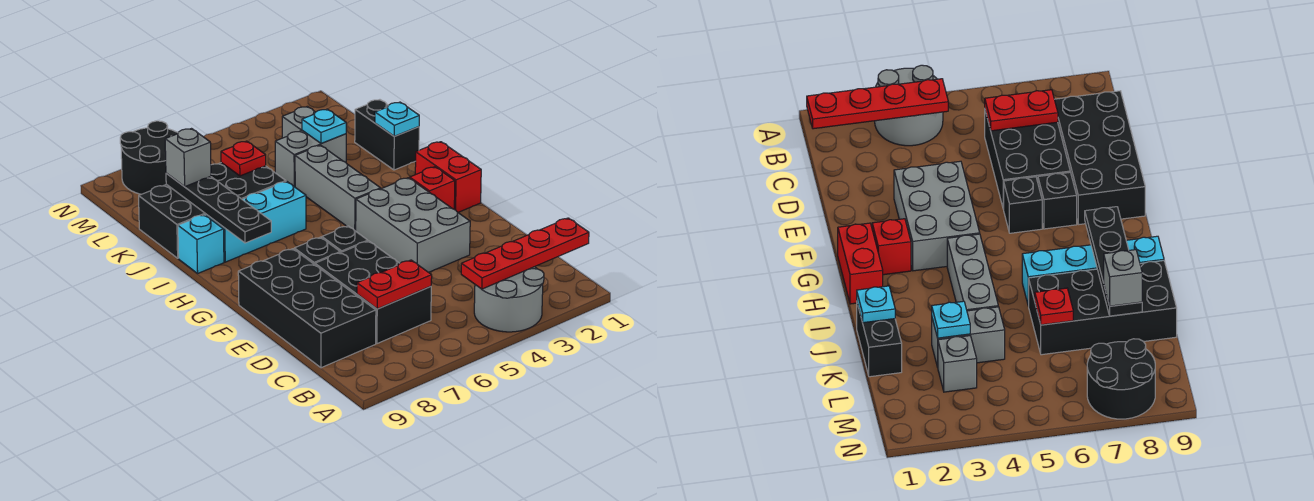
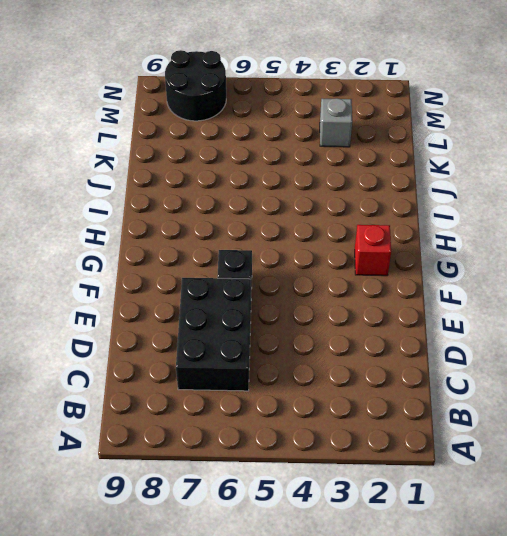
none -> grey round brick A3:B4 level 1
none -> black brick C8:F9 level 1
none -> grey brick E3:G4 level 1

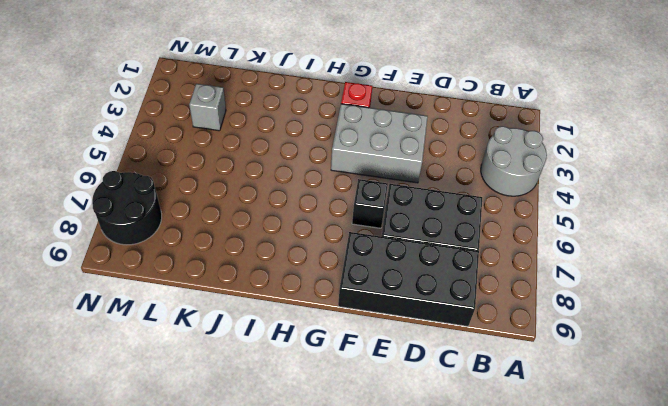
none -> black brick F7 level 1
none -> red brick G1:H1 level 1
none -> grey brick H4:J4 level 1

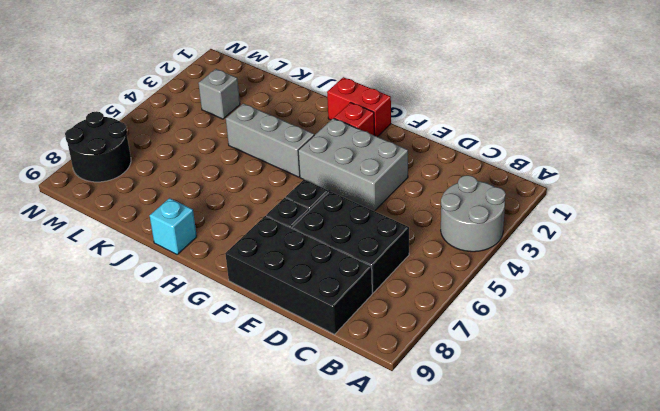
none -> cyan brick I6:I8 level 1
none -> black brick J1:K1 level 1
none -> black brick J6:K9 level 1

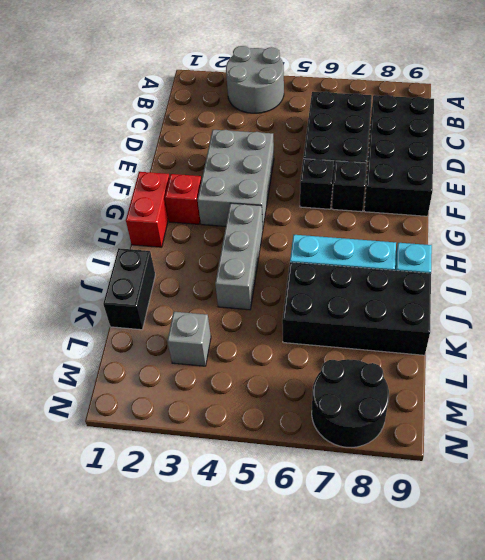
none -> grey brick K3:K4 level 1
none -> red plate B1:B4 level 2
none -> red plate C6:C7 level 2

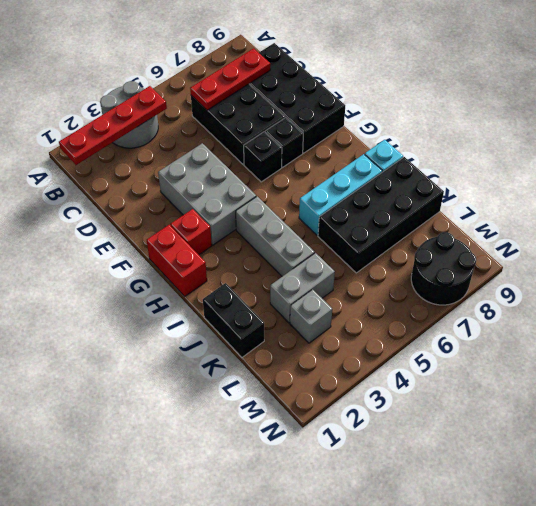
red plate C6:C8 level 2 -> red plate C6:C7 level 2
none -> black plate H8:K8 level 2
none -> cyan plate J1 level 2
none -> cyan plate K3 level 2

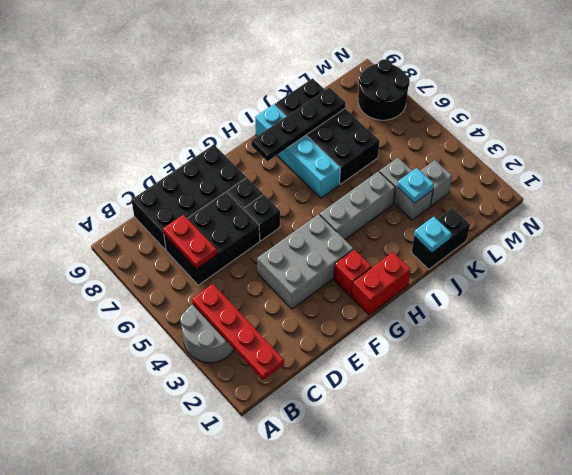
none -> red plate K6 level 2
none -> grey brick K8 level 3

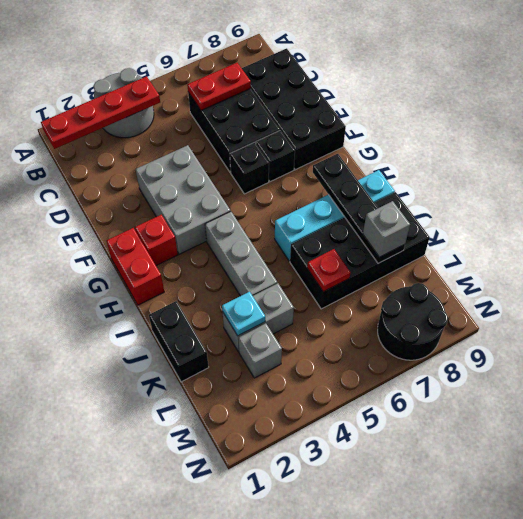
none -> cyan plate J1 level 2

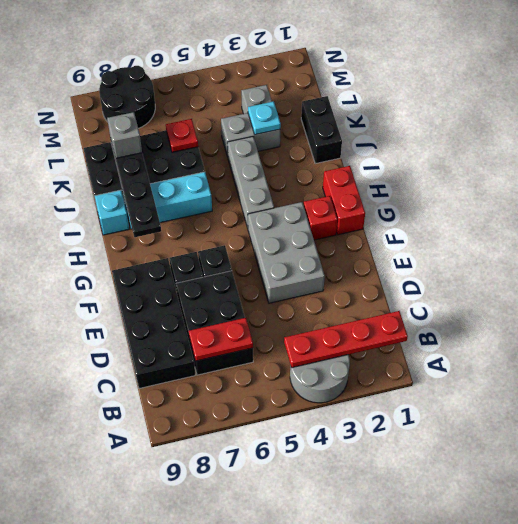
none -> cyan plate J1 level 2

